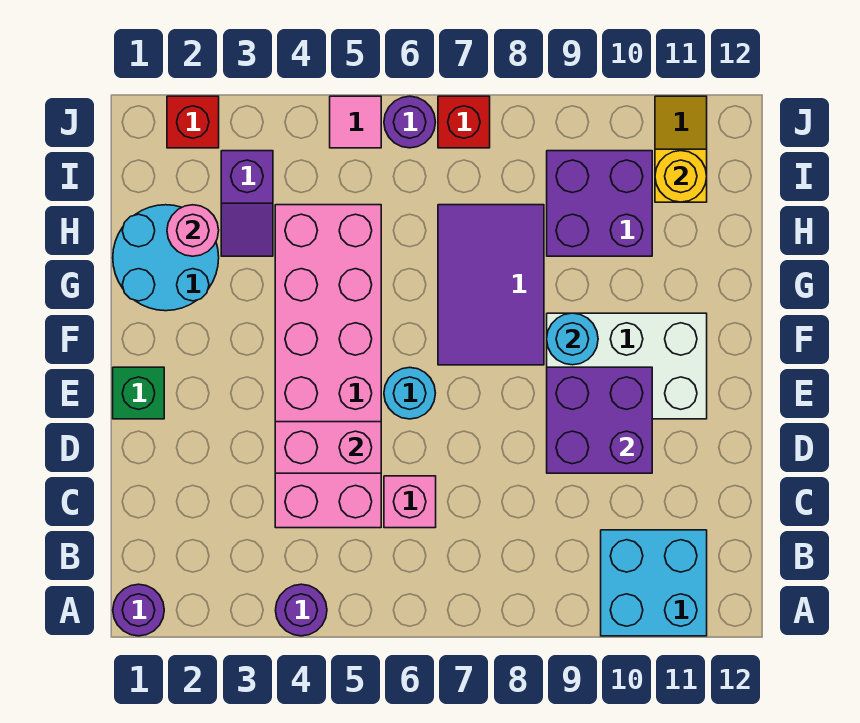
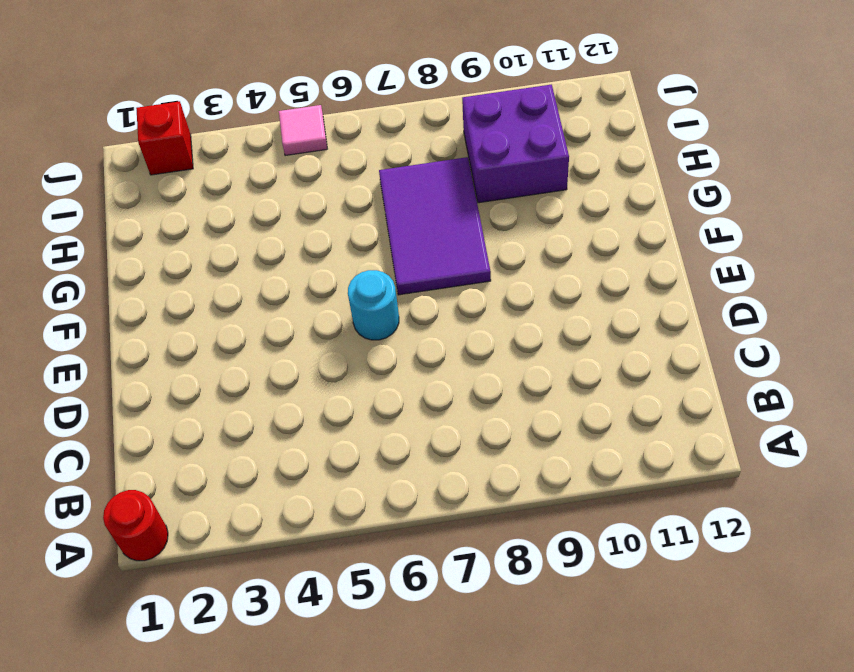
red round brick A1 level 1 -> purple round brick A1 level 1
none -> purple round brick A4 level 1
none -> cyan brick A10:B11 level 1
none -> pink brick C4:H5 level 1

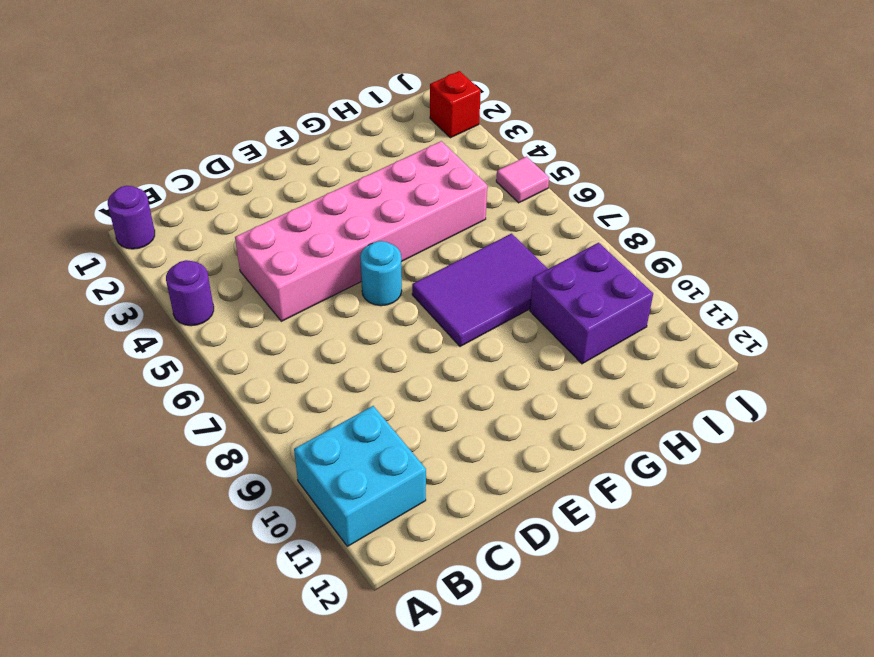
none -> pink brick C6 level 1
none -> green brick E1 level 1
none -> white brick E9:F11 level 1

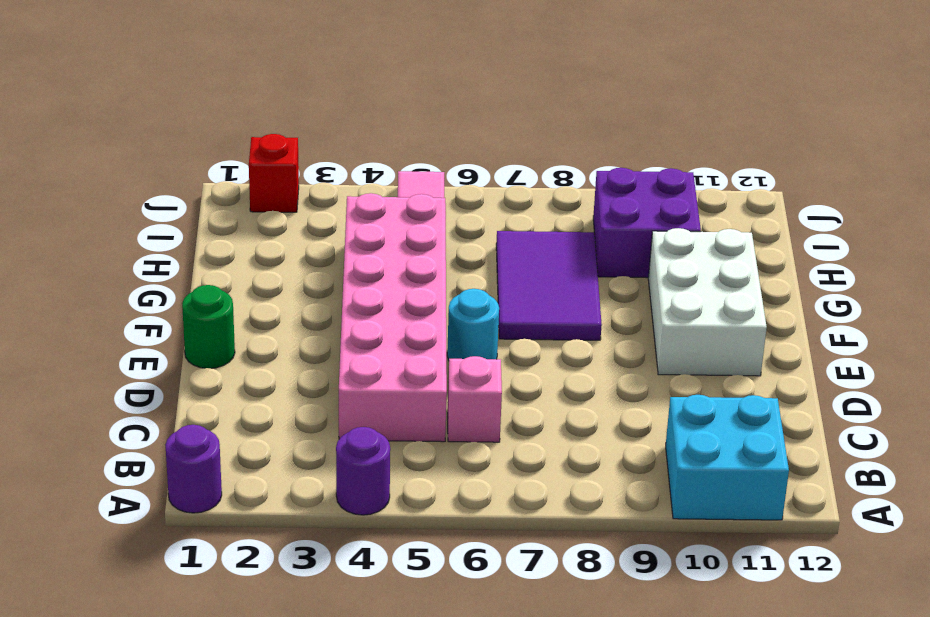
green round brick E1 level 1 -> green brick E1 level 1
white brick E10:G11 level 1 -> white brick E9:F11 level 1
none -> cyan round brick G1:H2 level 1
none -> purple slope H3:I3 level 1 top I
none -> yellow slope I11:J11 level 1 top I

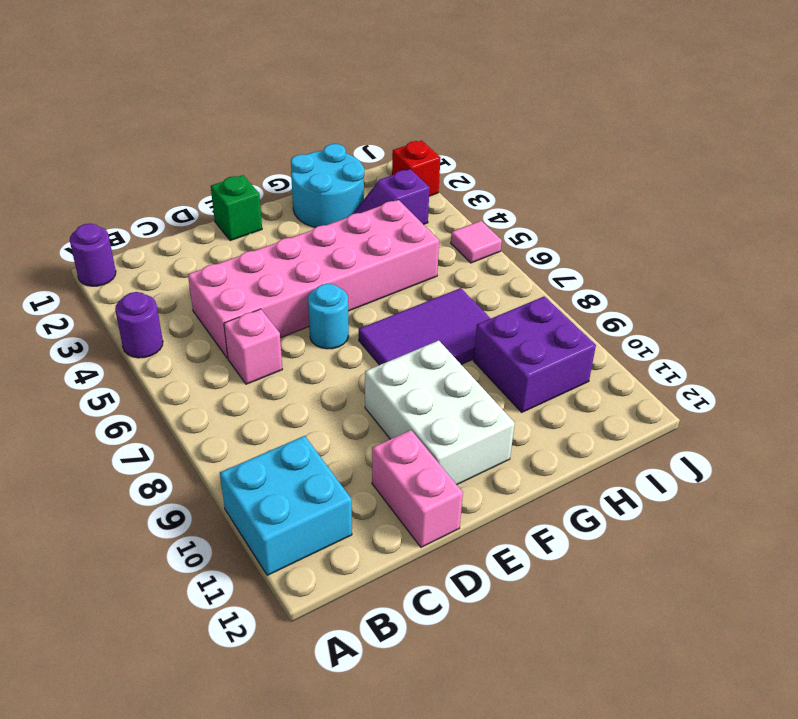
pink brick D11:D12 level 1 -> pink brick D4:D5 level 2
none -> yellow slope I11:J11 level 1 top I
none -> purple round brick J6 level 1
none -> red brick J7 level 1

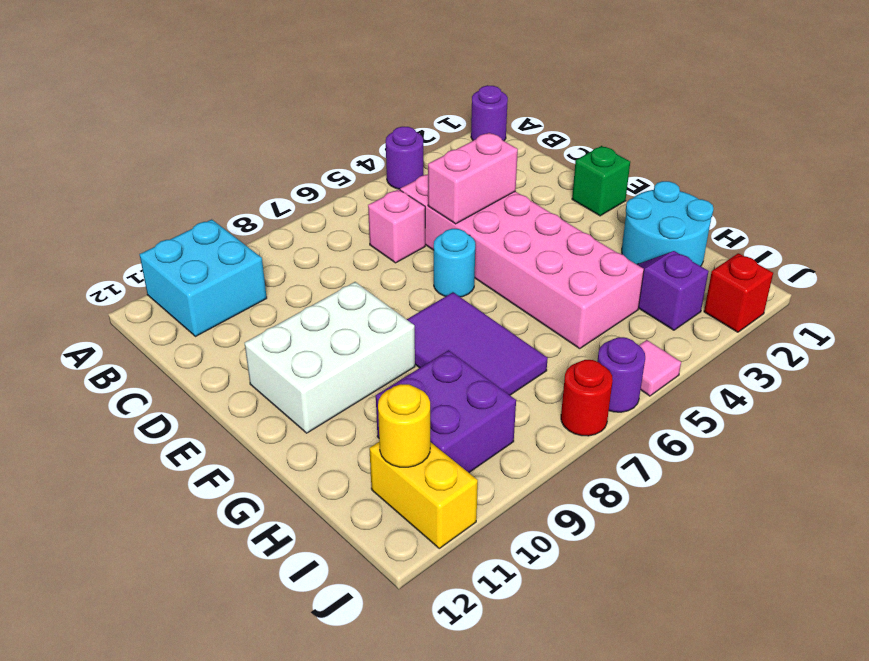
yellow brick I11:J11 level 1 -> yellow slope I11:J11 level 1 top I
red round brick J7 level 1 -> red brick J7 level 1
none -> purple brick D9:E10 level 2
none -> cyan round brick F9 level 2
none -> pink round brick H2 level 2

